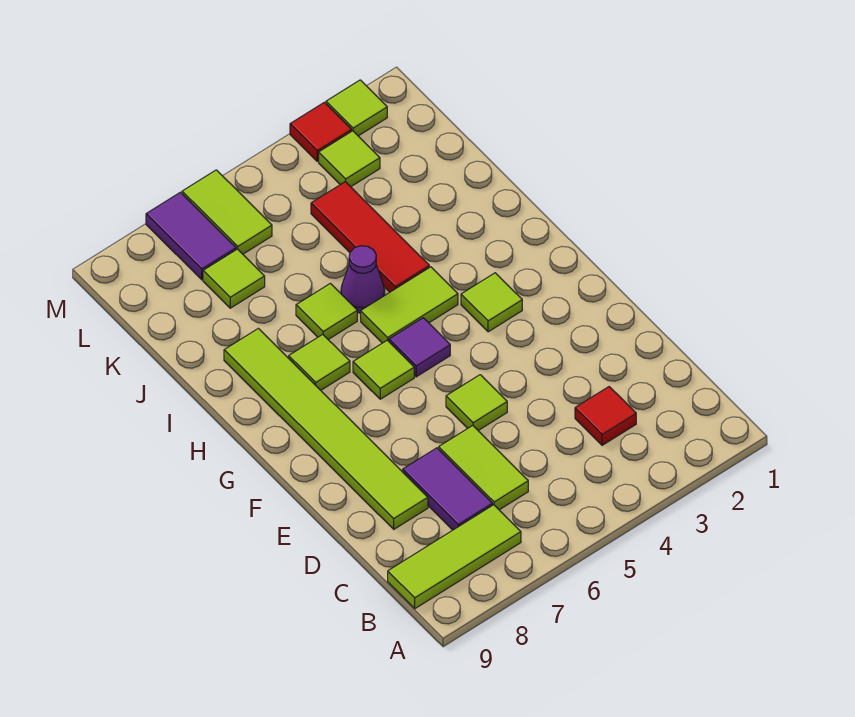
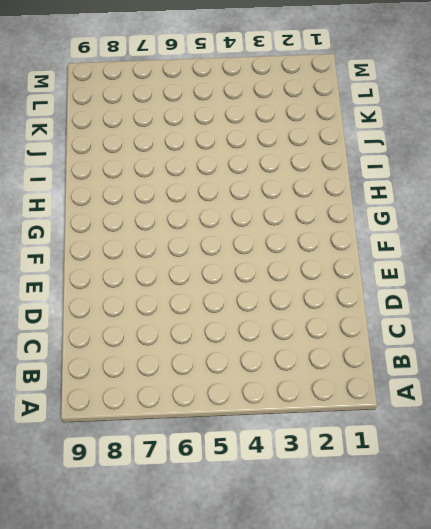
none -> lime tile B7:B9 level 1
none -> red tile C3 level 1
none -> lime tile C6:D6 level 1

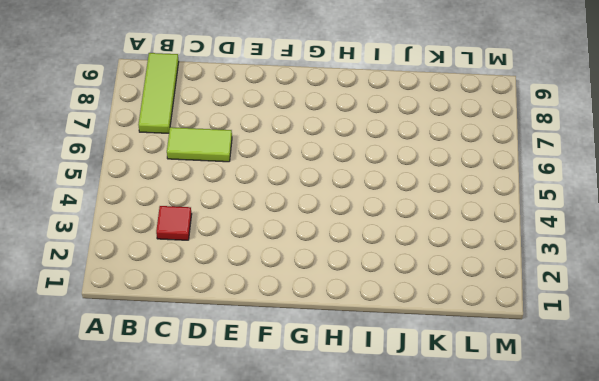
none -> purple tile C7:D7 level 1
none -> lime tile D8:I8 level 1
none -> lime tile E5 level 1

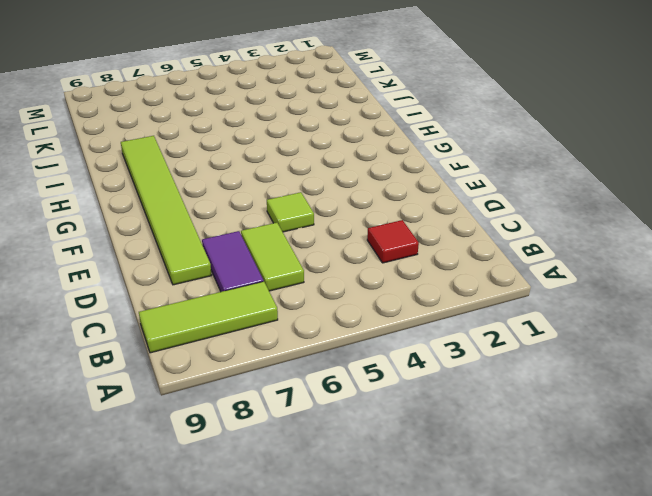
none -> lime tile G3 level 1
none -> purple tile G5 level 1
none -> lime tile G6 level 1

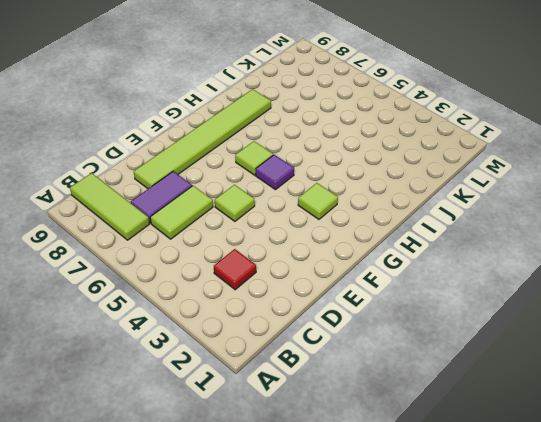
none -> lime tile H4:H5 level 1
none -> lime tile H7 level 1
none -> red tile I4:K4 level 1

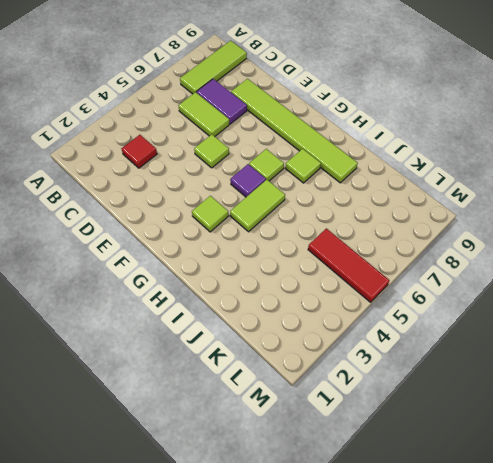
red tile K5:M5 level 1 -> red tile I4:K4 level 1
none -> purple cone I5 level 1
none -> lime tile I6 level 1
none -> lime tile K7 level 1

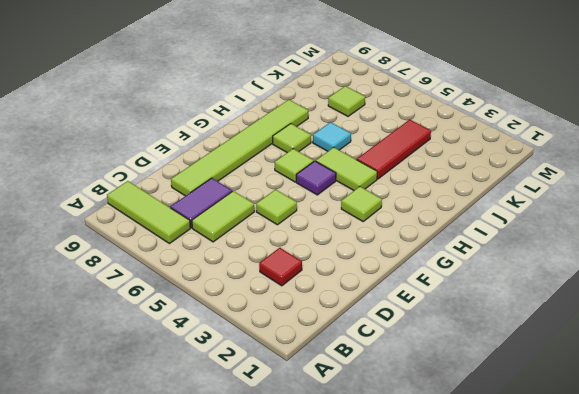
cyan tile I6 level 1 -> lime tile I6 level 1
none -> purple cone I5 level 1
none -> lime tile L3 level 1
none -> lime tile L6:M6 level 1

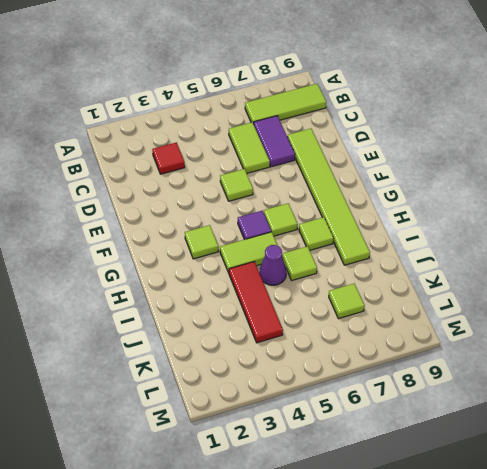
none -> lime tile L3 level 1
none -> lime tile L6:M6 level 1
none -> purple tile L7:M7 level 1

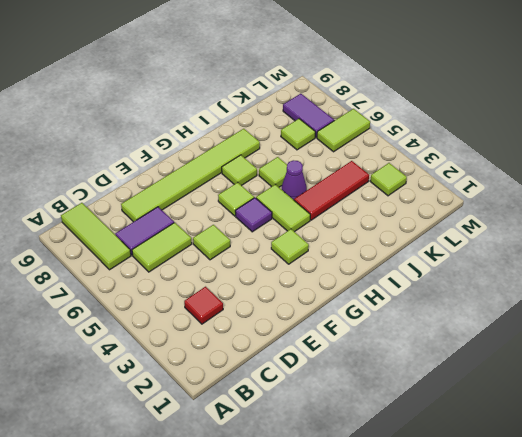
purple tile L7:L8 level 1 -> purple tile L7:M7 level 1
none -> lime tile M2 level 1
none -> red tile M3 level 1

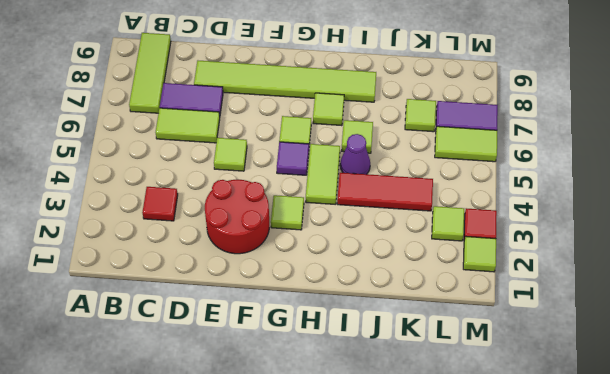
red round brick E2:F3 level 1 -> none

